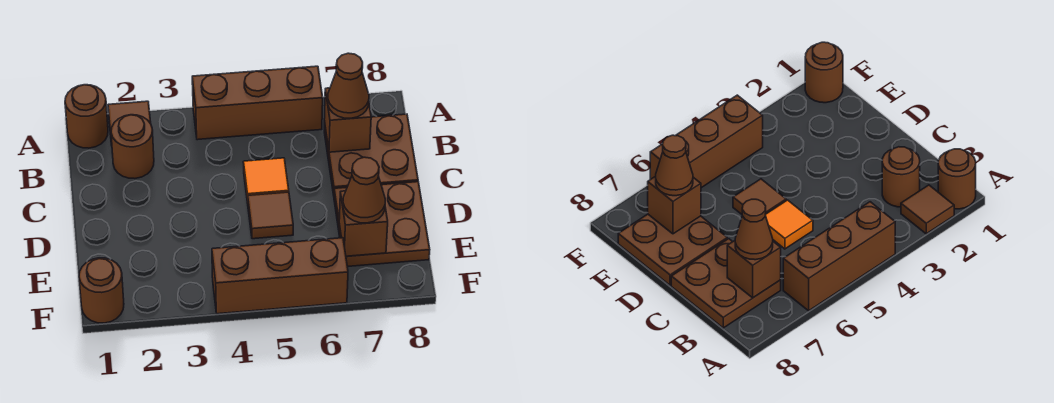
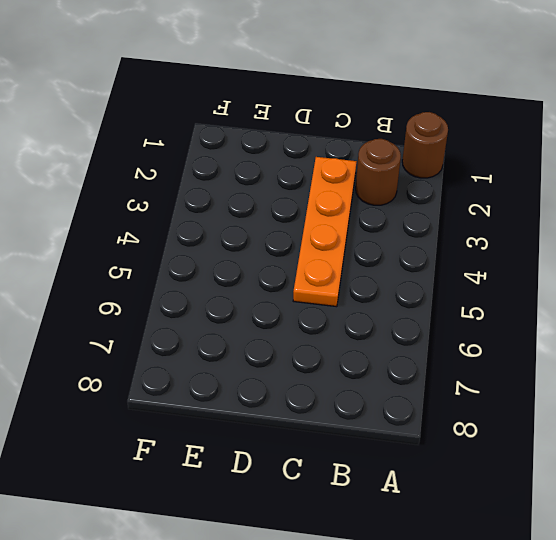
orange plate C2:C5 level 1 -> orange tile C5 level 1
none -> brown tile A2 level 1
none -> brown brick A4:A6 level 1
none -> brown plate B7:C8 level 1

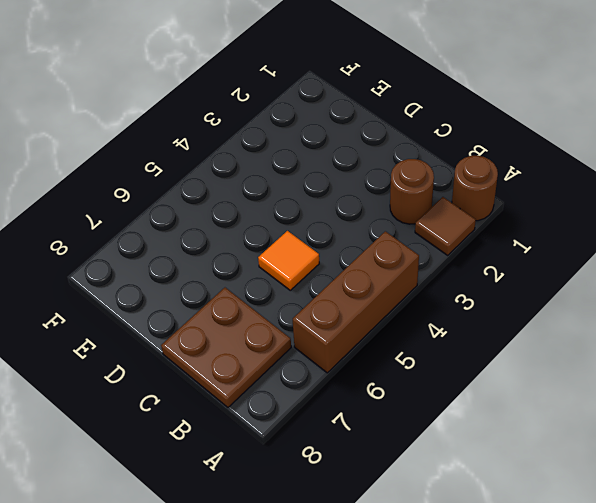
none -> brown tile D5 level 1
none -> brown plate D7:E8 level 1
none -> brown round brick F1 level 1

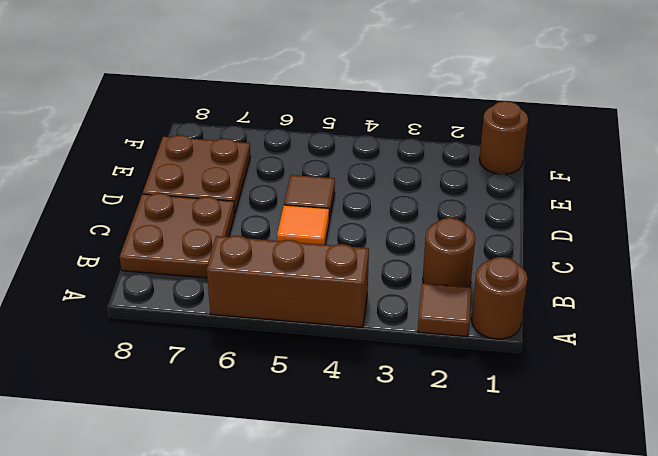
none -> brown brick F4:F6 level 1
none -> brown brick B7 level 2
none -> brown brick E7 level 2

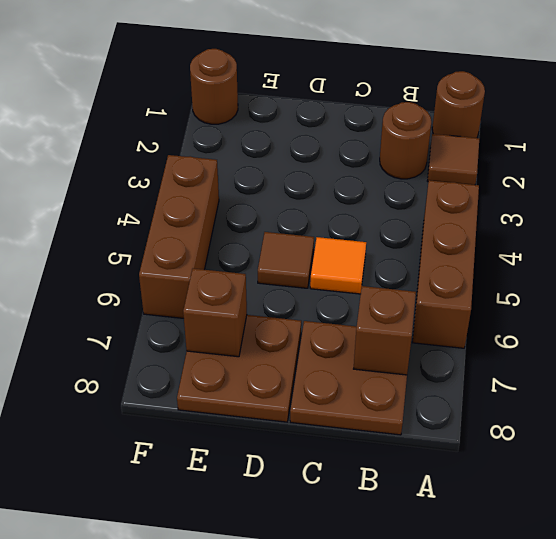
none -> brown cone B7 level 3
none -> brown cone E7 level 3

